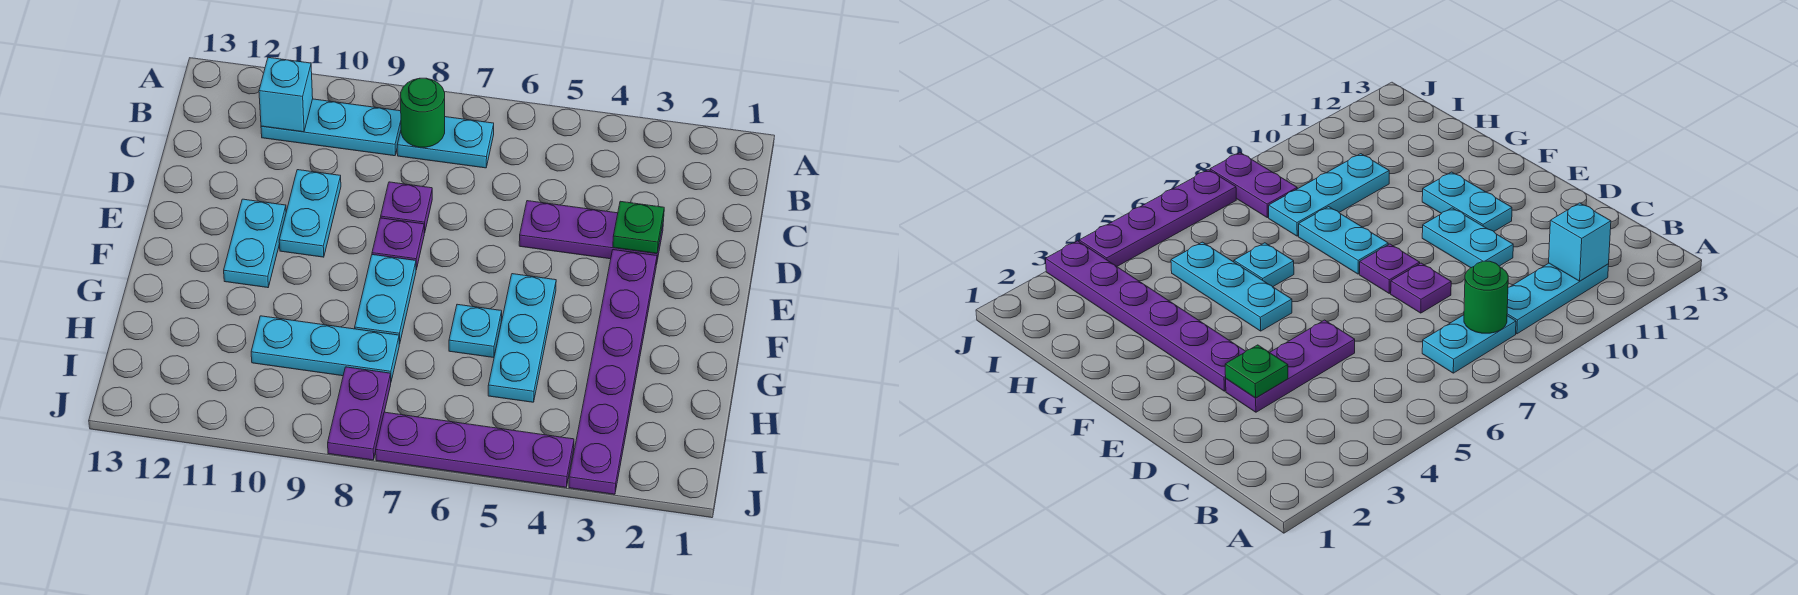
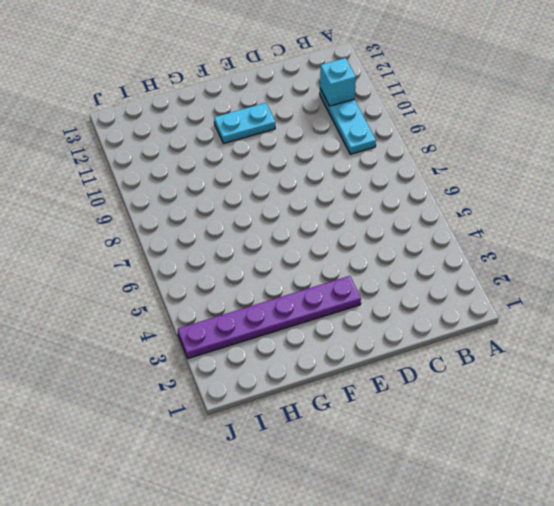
none -> cyan plate B7:B8 level 1
none -> purple plate D3:D5 level 1
none -> purple plate D8 level 1

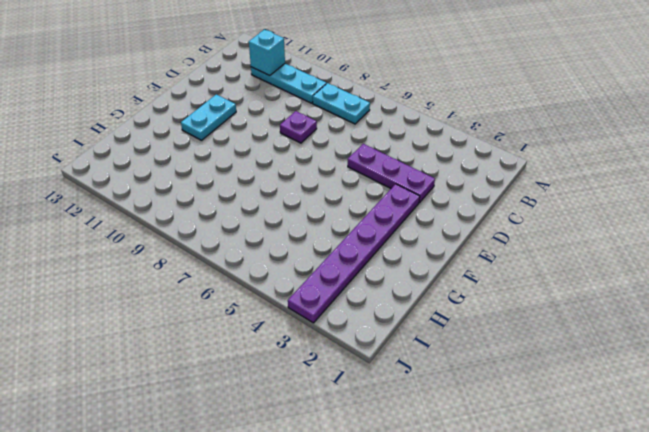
none -> cyan plate D10:E10 level 1
none -> purple plate E8 level 1
none -> cyan plate F5:H5 level 1

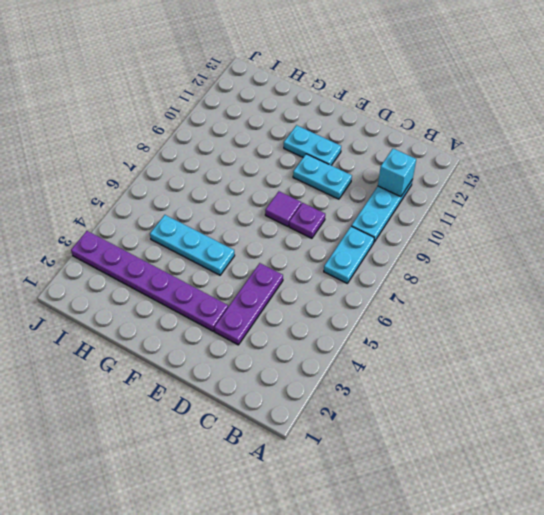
purple tile E8 level 1 -> purple plate E8 level 1
none -> cyan plate F8:G8 level 1
none -> cyan plate G6 level 1
none -> cyan plate H8:H10 level 1

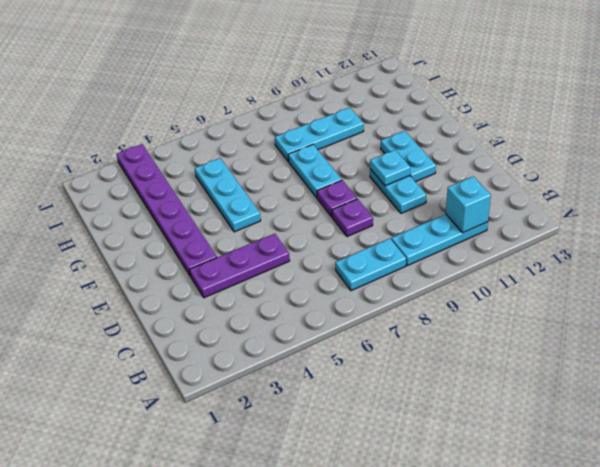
cyan plate E10 level 2 -> cyan plate G6 level 1
none -> purple plate I8:J8 level 1
none -> purple plate J4:J7 level 1
none -> green round brick B8 level 2

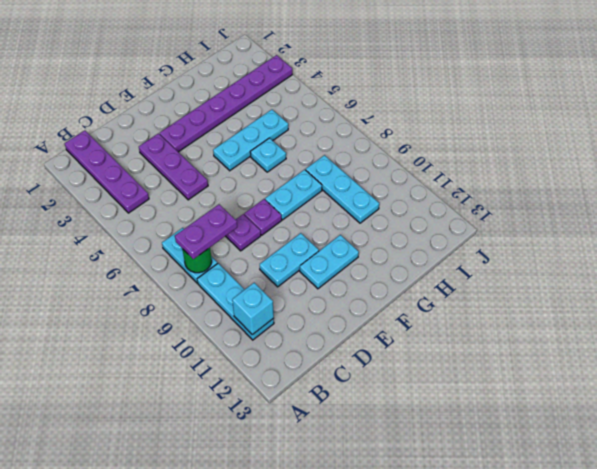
purple plate B1:B4 level 1 -> purple plate J4:J7 level 1
purple plate B8:C8 level 3 -> purple plate I8:J8 level 1
none -> green plate D3 level 2

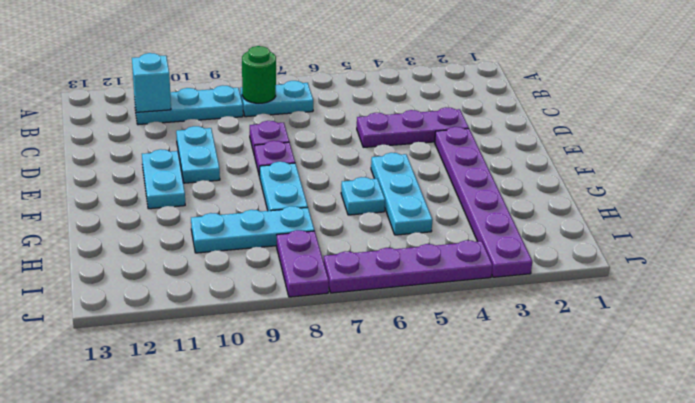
none -> green plate D3 level 2

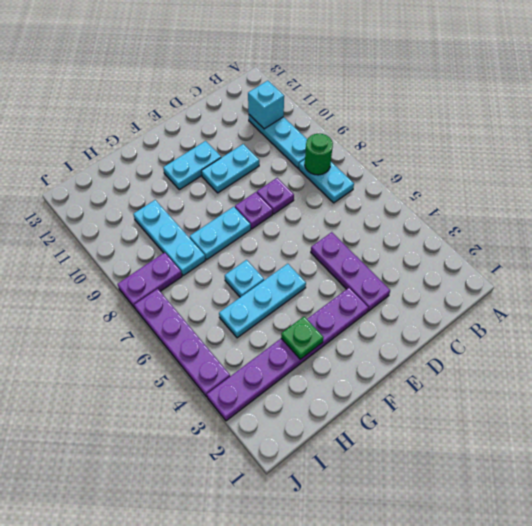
green plate G3 level 2 -> green plate D3 level 2

